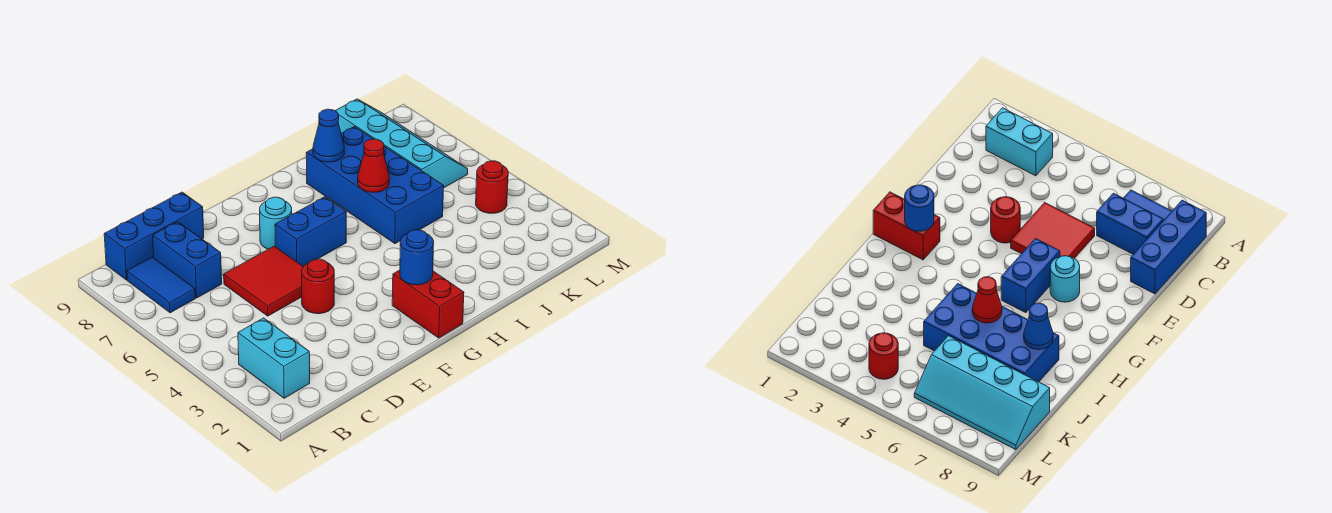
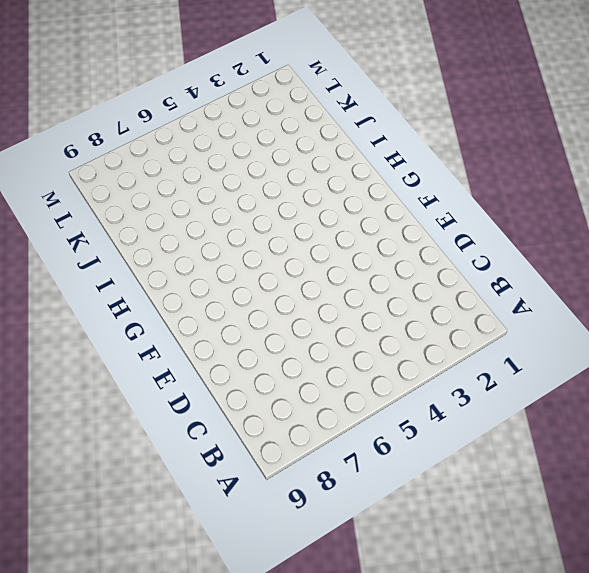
none -> cyan brick B2:B3 level 1
none -> blue tile B7:B8 level 1
none -> blue brick B9:D9 level 1

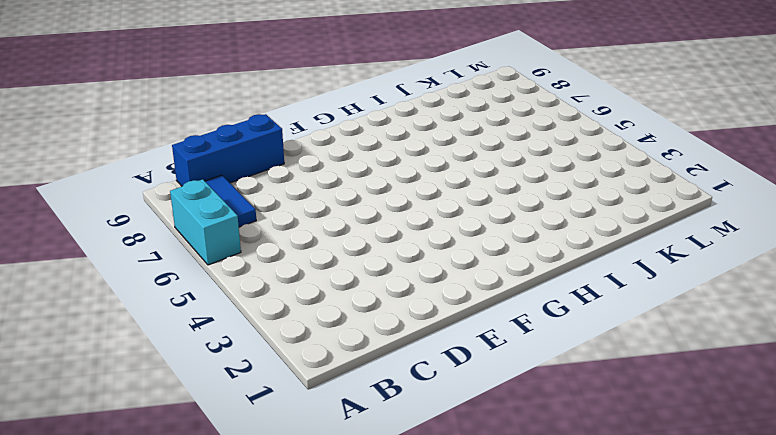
cyan brick A6:A7 level 1 -> cyan brick B2:B3 level 1
none -> blue brick C7:C8 level 1
none -> red tile D5:E6 level 1
none -> red round brick E4 level 1

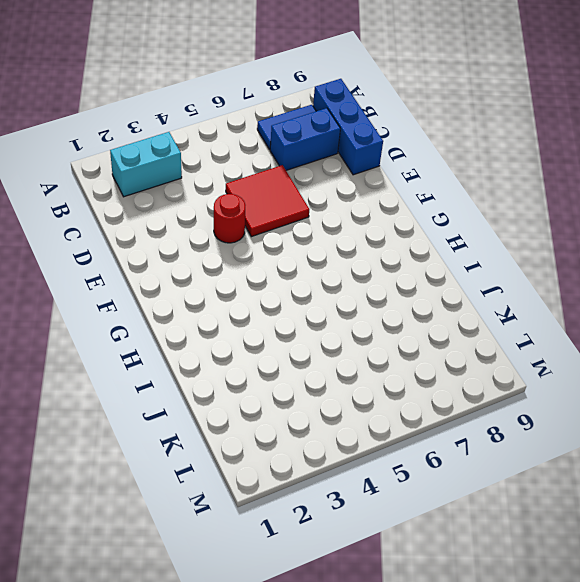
none -> blue brick F6:G6 level 1
none -> cyan round brick F7 level 1
none -> red brick G1:G2 level 1

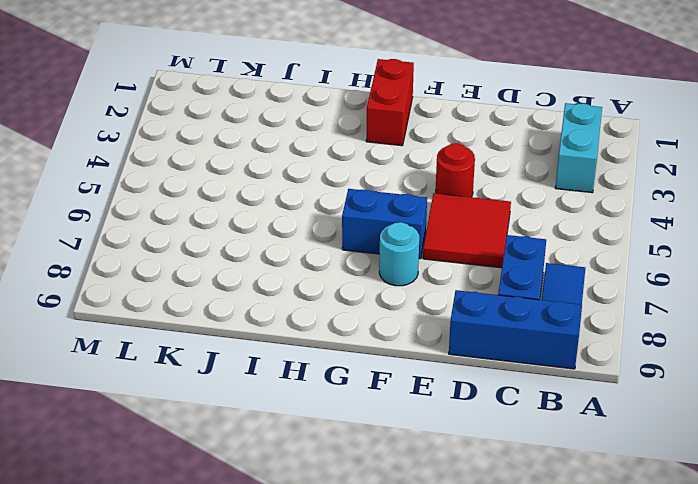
none -> blue brick I5:J8 level 1
none -> cyan slope K6:L9 level 1 top K
none -> red round brick L4 level 1

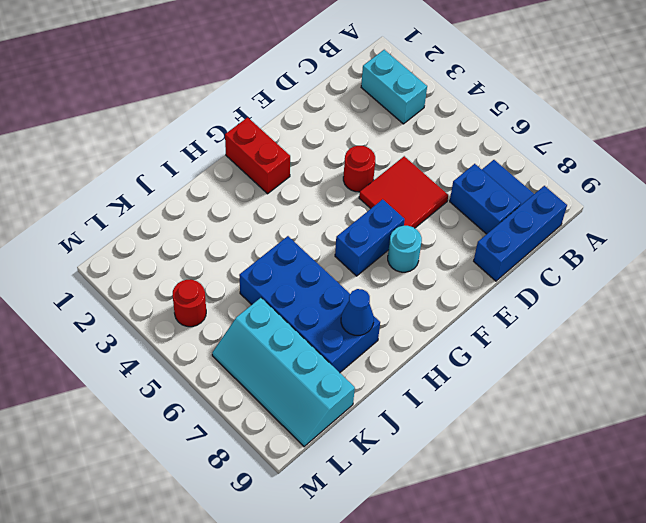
none -> blue round brick G2 level 2
none -> red cone I6 level 2

